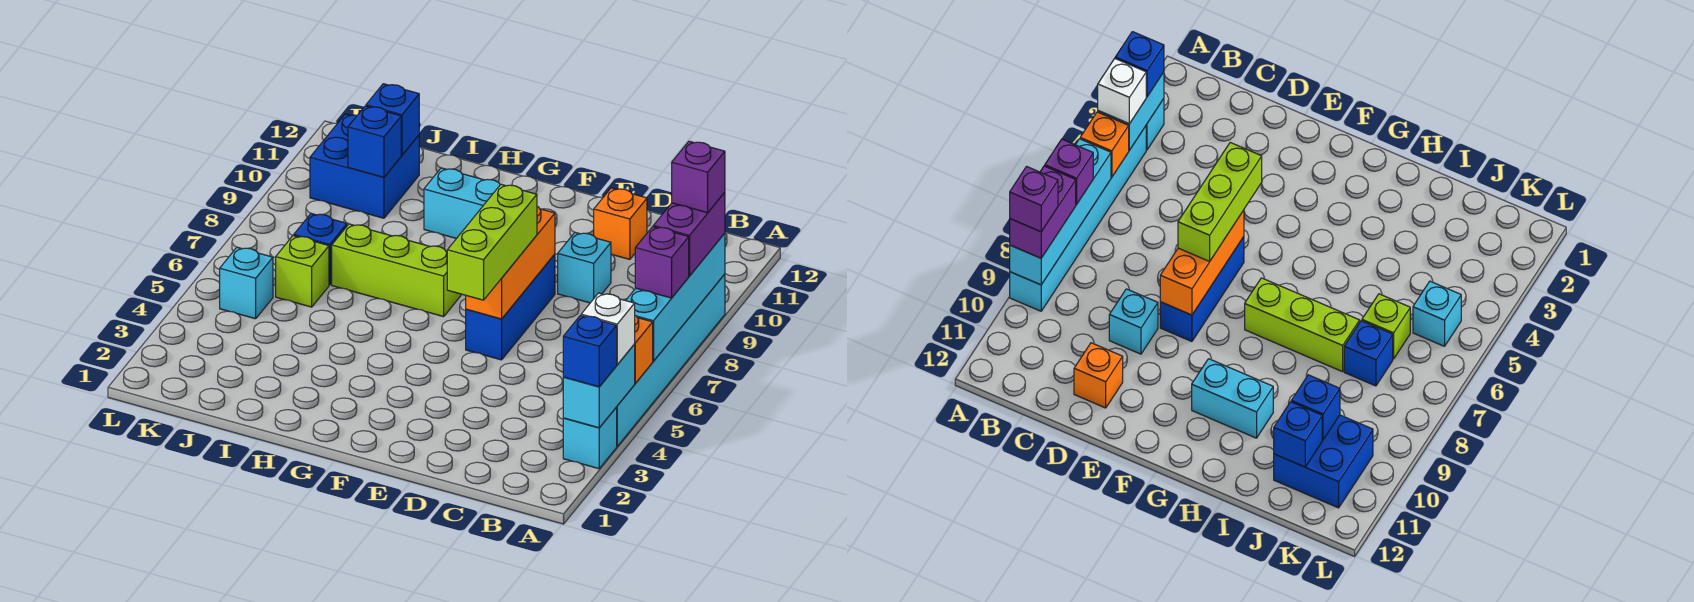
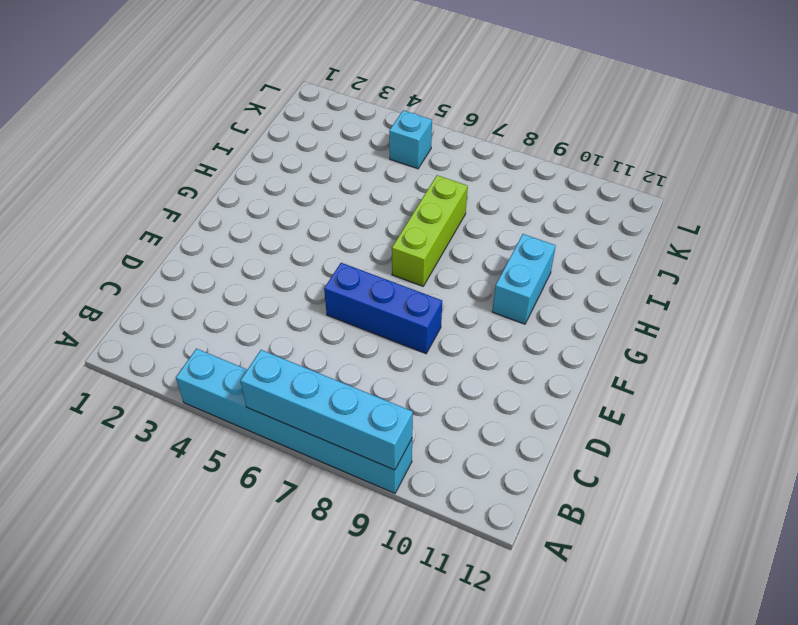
none -> cyan brick A3 level 1
none -> cyan brick D9 level 1
none -> orange brick D11 level 1

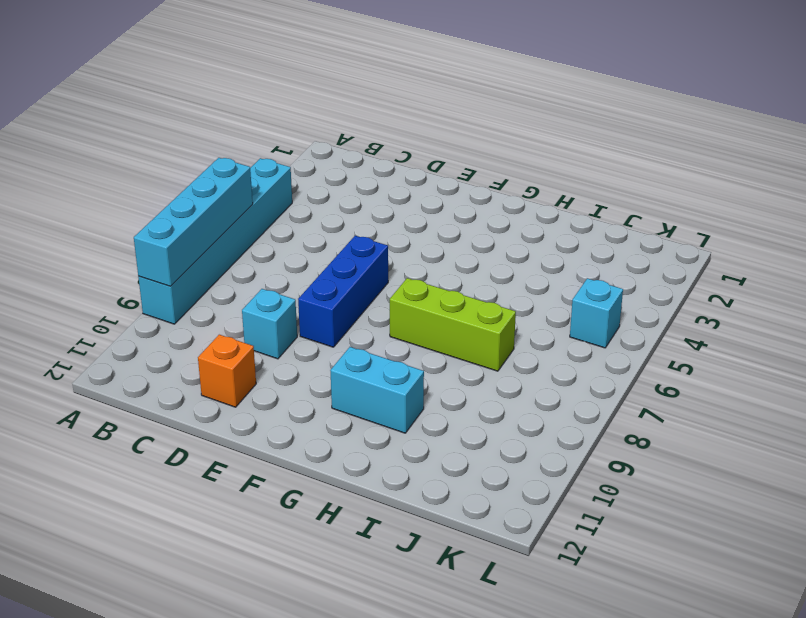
none -> cyan brick A3 level 1
none -> lime brick J6 level 1
none -> blue brick J7 level 1

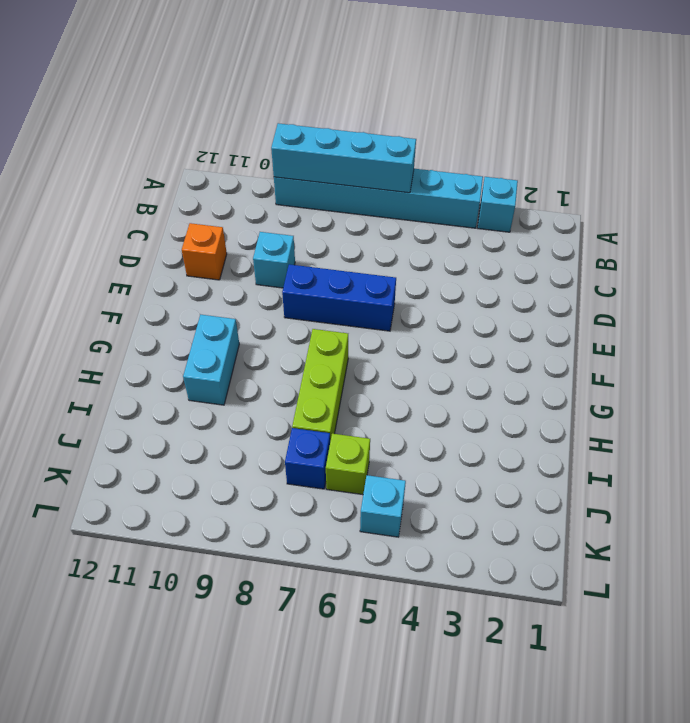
none -> blue brick J10:K11 level 1
none -> cyan brick A3:A4 level 2
none -> orange brick A5 level 2

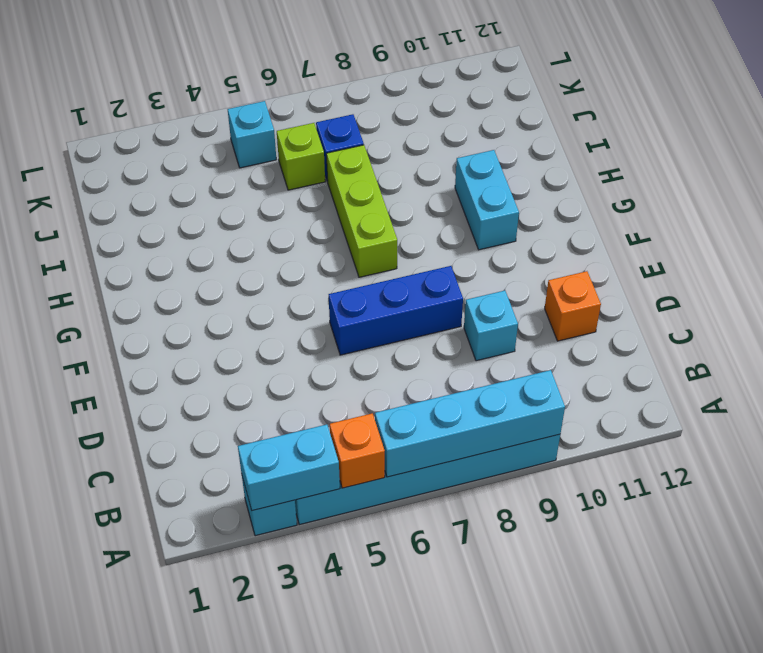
none -> blue brick J10:K11 level 1
none -> orange brick E6:E8 level 2
none -> blue brick J10 level 2

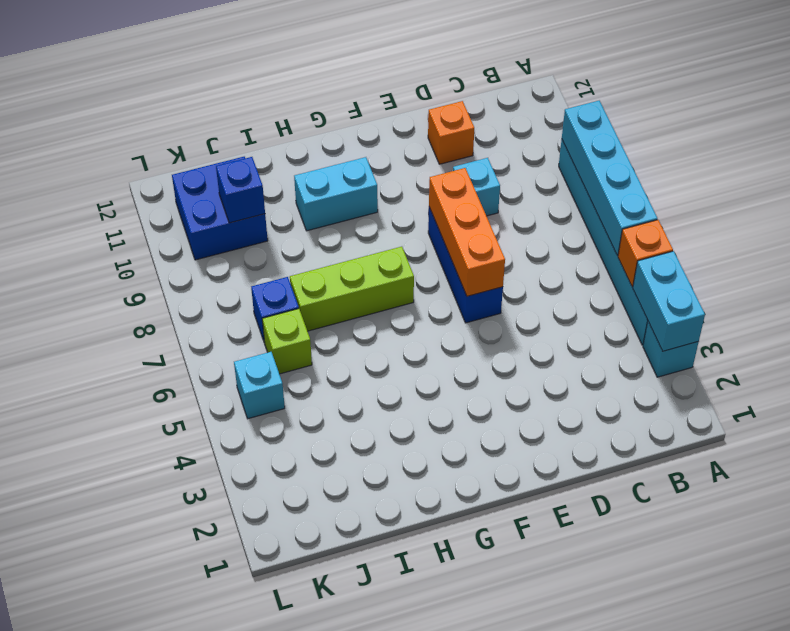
none -> blue brick J11 level 2
none -> blue brick A3 level 3
none -> white brick A4 level 3

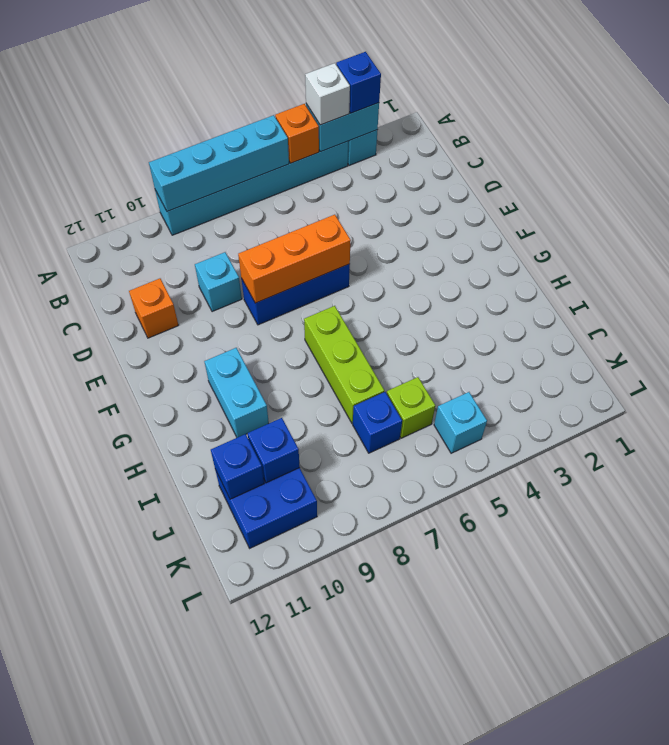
none -> purple brick A7 level 3
none -> purple brick A8:A9 level 3
none -> lime brick E5:E7 level 3

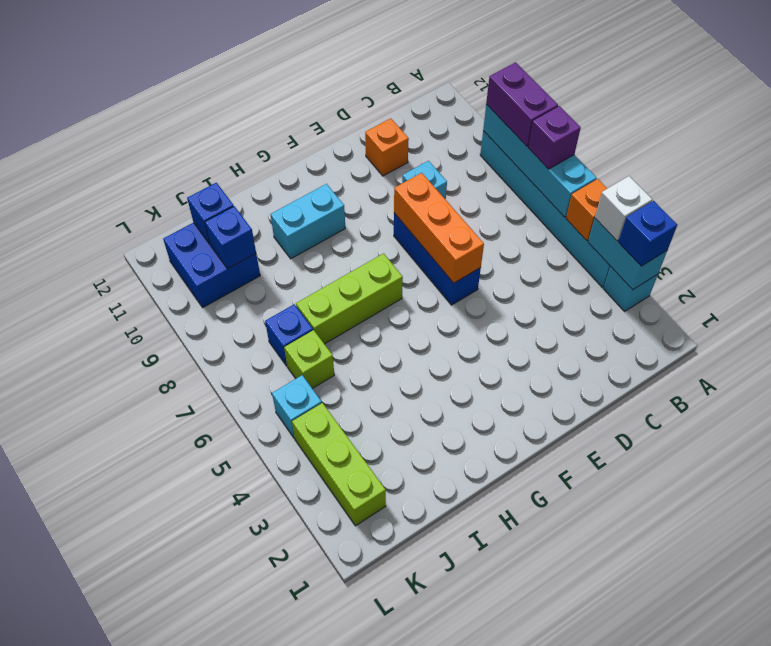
lime brick K2:K4 level 1 -> lime brick E5:E7 level 3
none -> purple brick A9 level 4

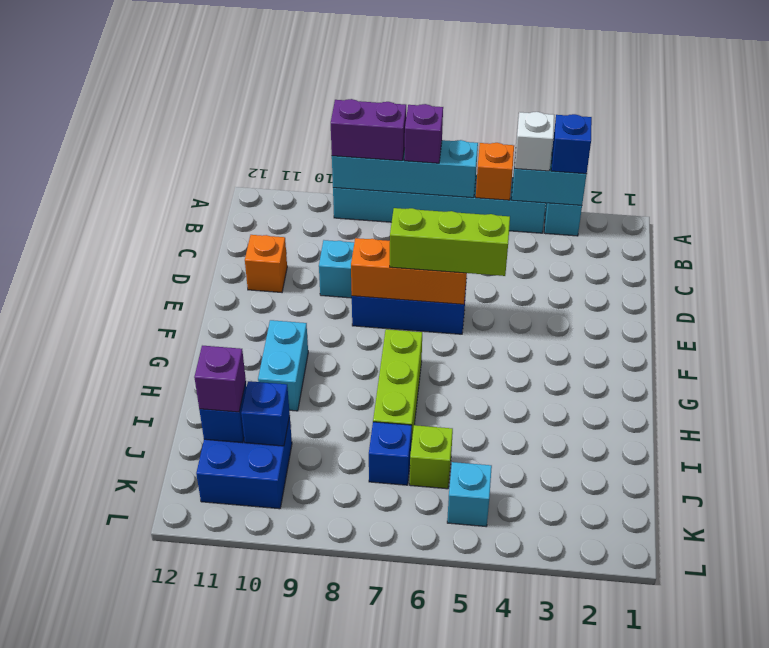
purple brick J11 level 3 -> purple brick A9 level 4

